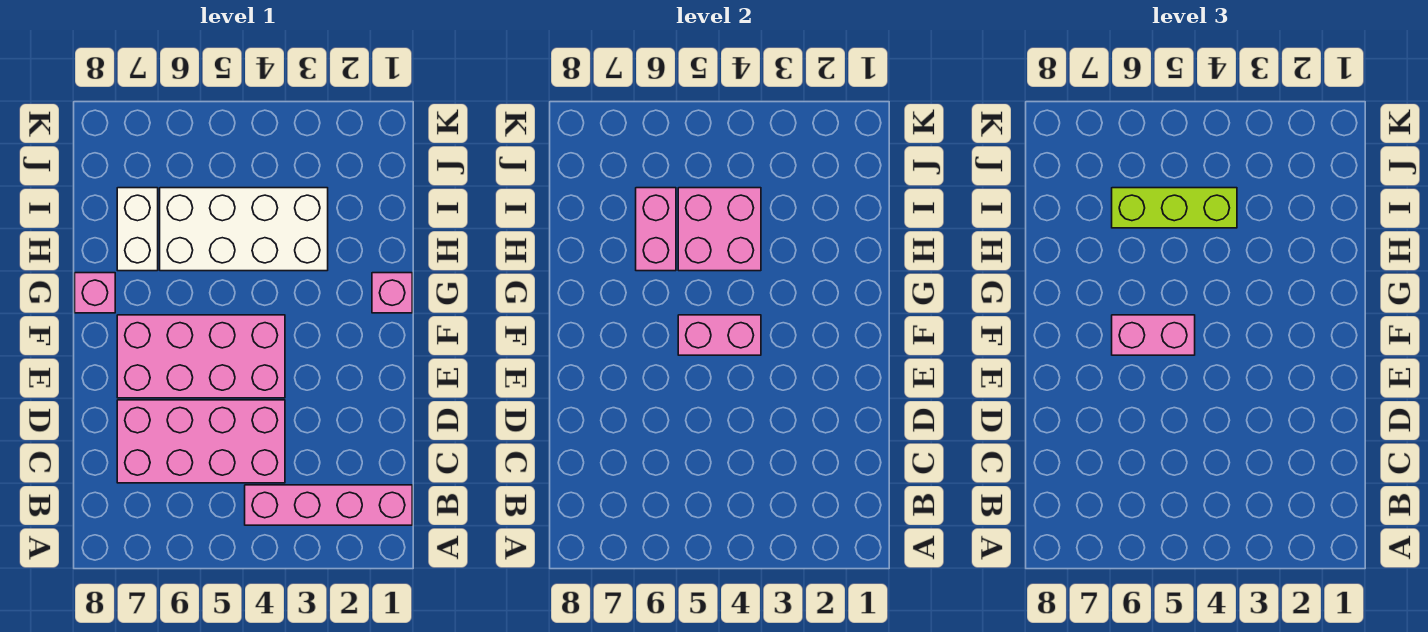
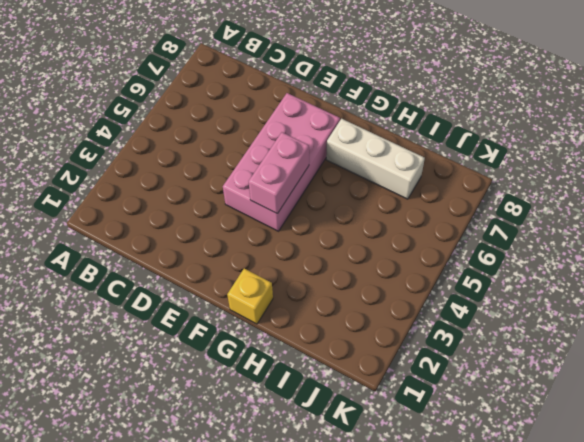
yellow brick G1 level 1 -> pink brick G1 level 1
white brick G7:I7 level 1 -> white brick H7:I7 level 1
none -> pink brick B1:B4 level 1
none -> pink brick C4:D7 level 1
none -> pink brick G8 level 1

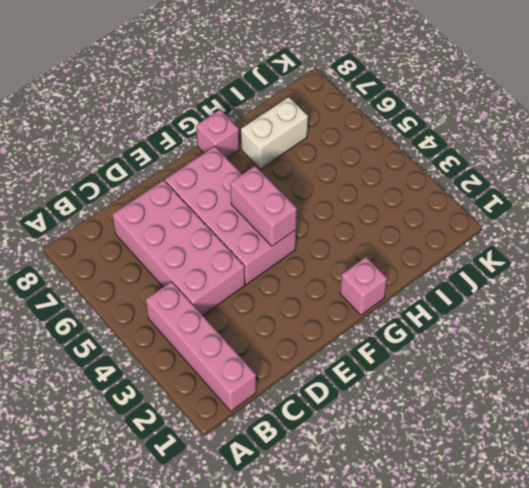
none -> white brick H3:I6 level 1
none -> pink brick H4:I5 level 2
none -> pink brick H6:I6 level 2

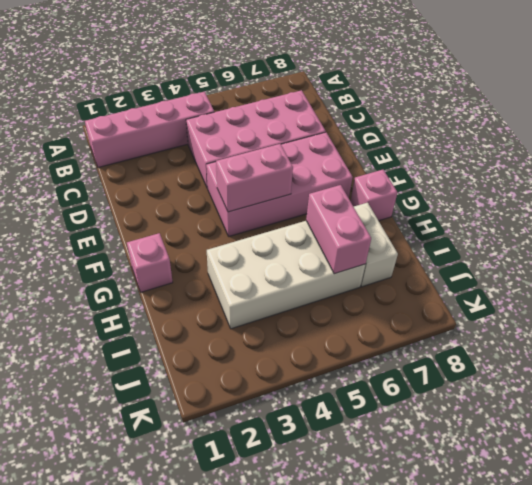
none -> pink brick H4:I5 level 2
none -> pink brick F5:F6 level 3
none -> lime brick I4:I6 level 3

